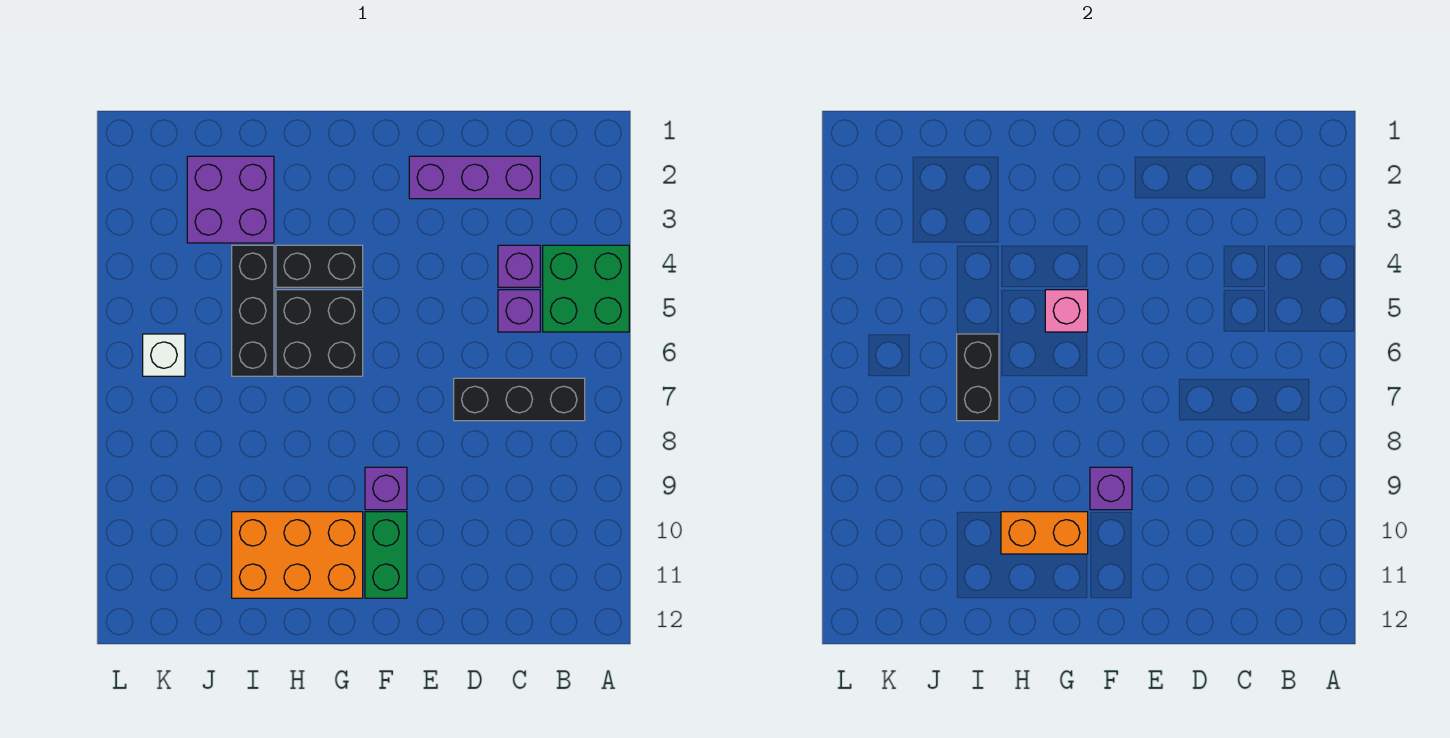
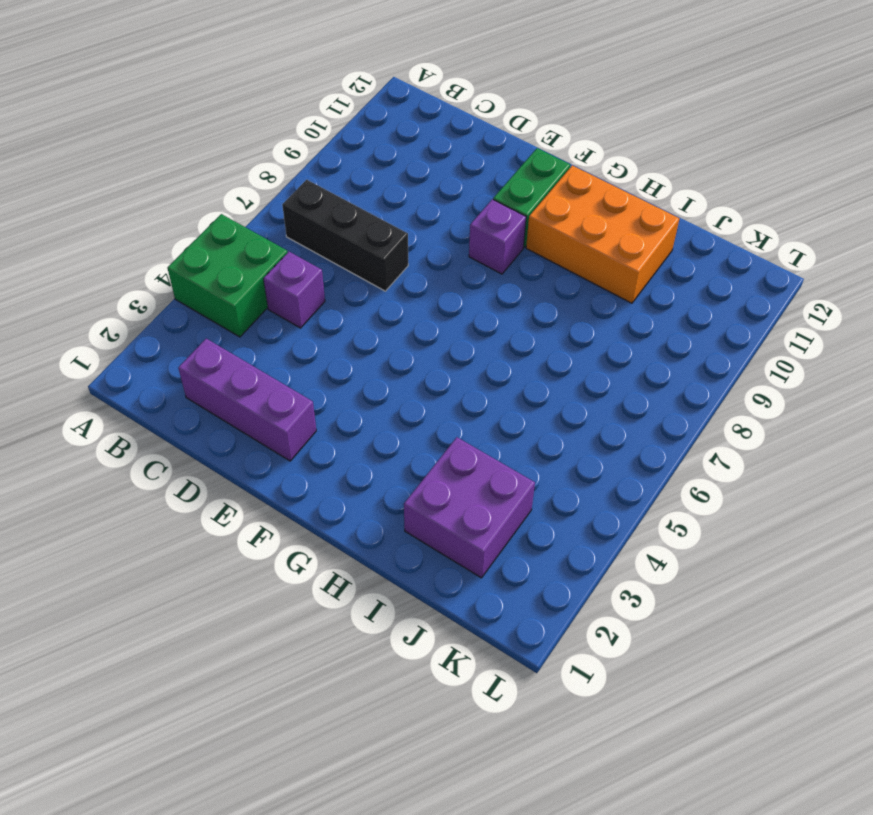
none -> purple brick C4 level 1
none -> black brick G4:H4 level 1
none -> black brick G5:H6 level 1

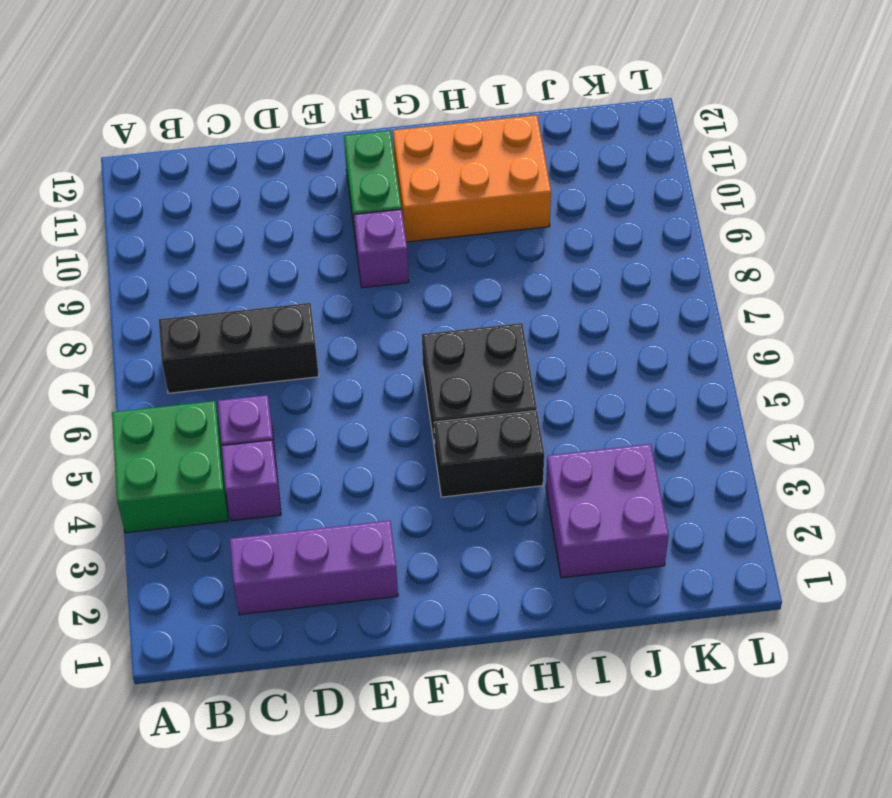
none -> black brick I4:I6 level 1
none -> white brick K6 level 1
none -> purple brick F9 level 2

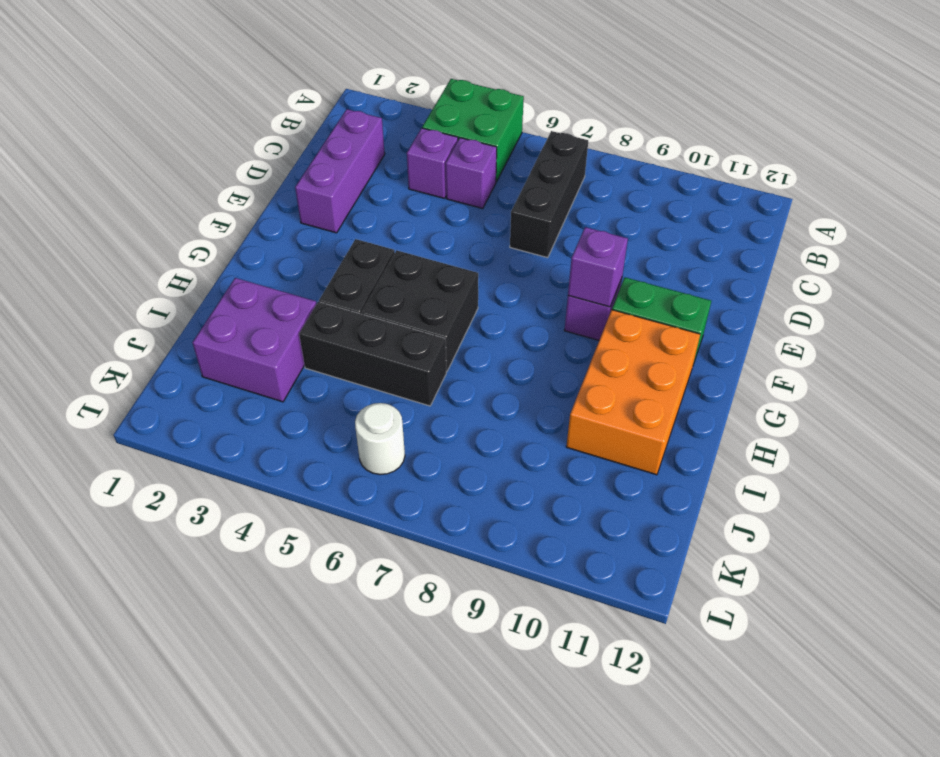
white round brick K6 level 1 -> white brick K6 level 1
none -> pink brick G5 level 2
none -> orange brick G10:H10 level 2
none -> black brick I6:I7 level 2

